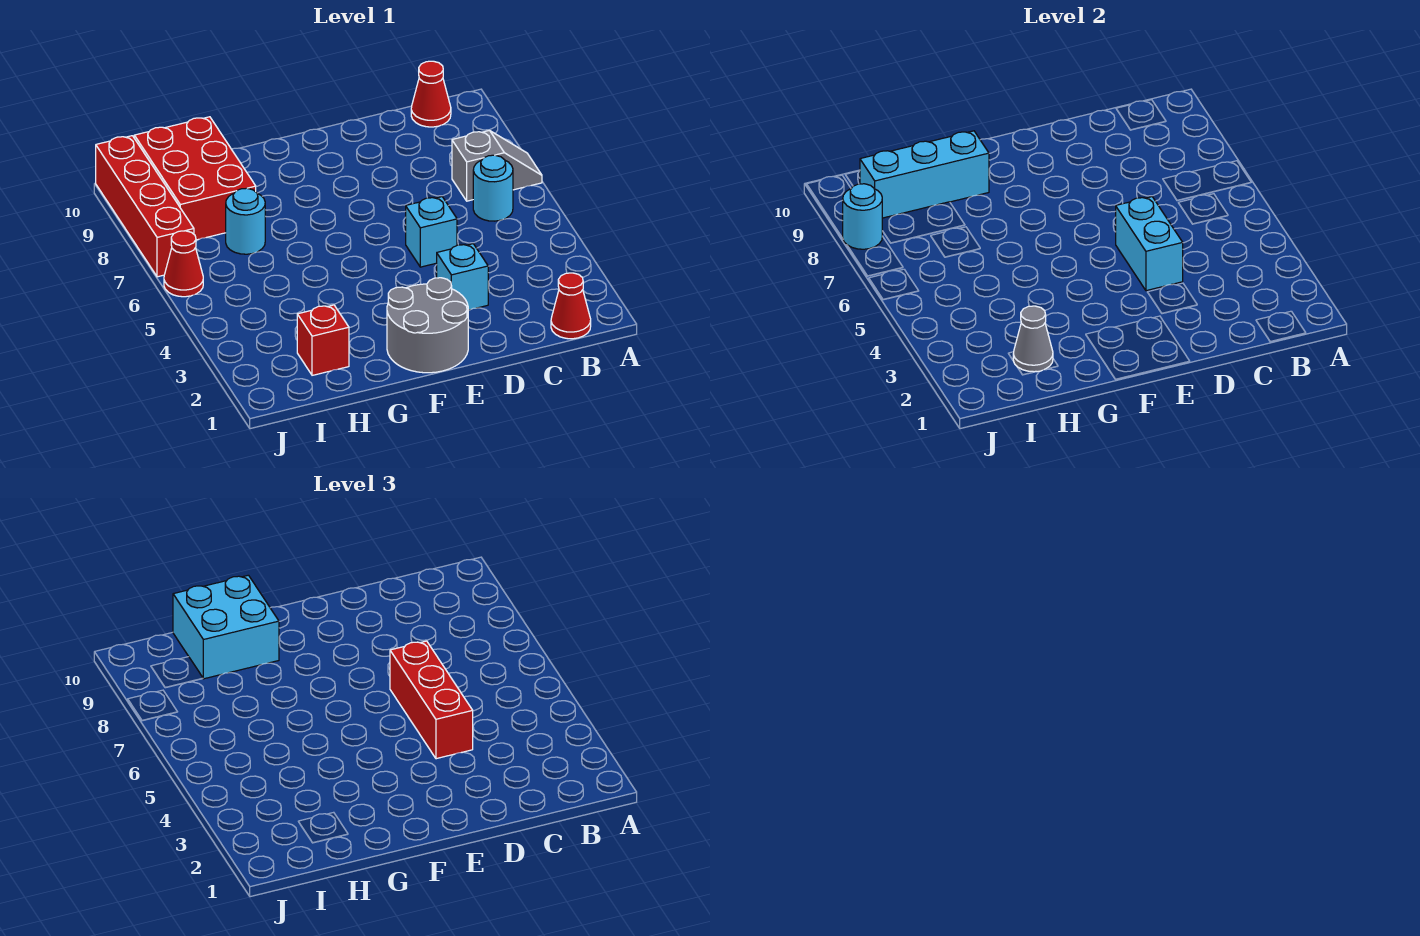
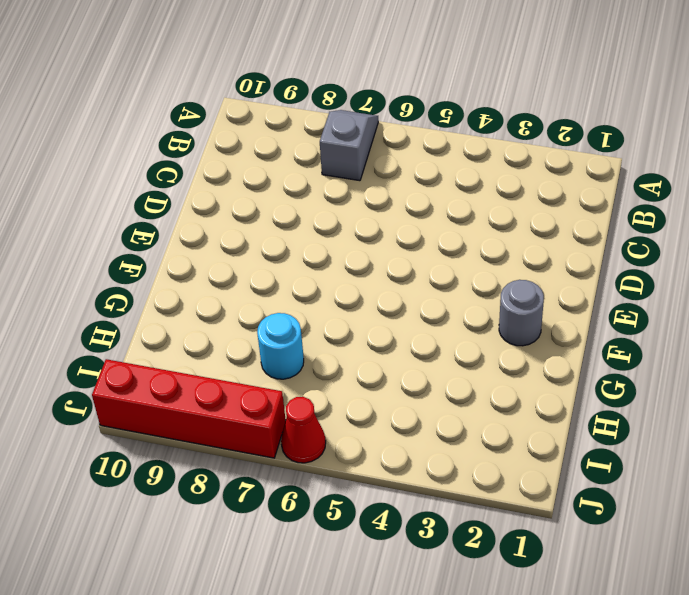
grey round brick F2 level 1 -> grey round brick E1:F2 level 1
none -> red cone B1 level 1
none -> cyan round brick B6 level 1
none -> red cone B10 level 1

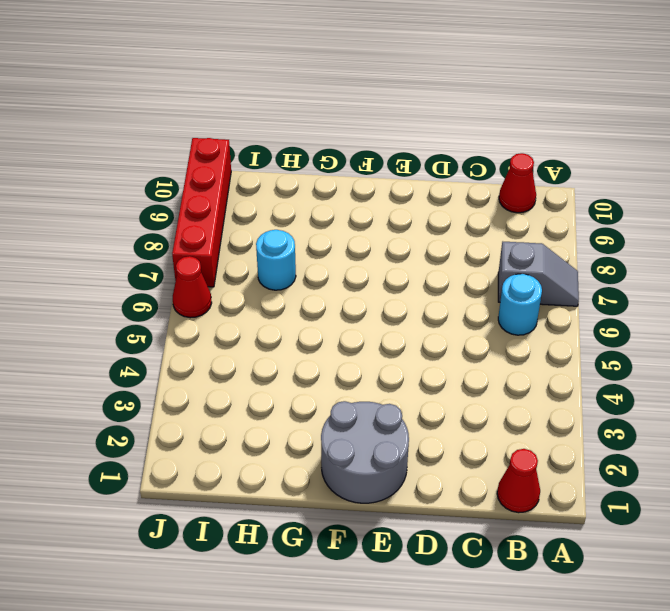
none -> cyan brick D3 level 1
none -> cyan brick D5 level 1
none -> red brick H2 level 1

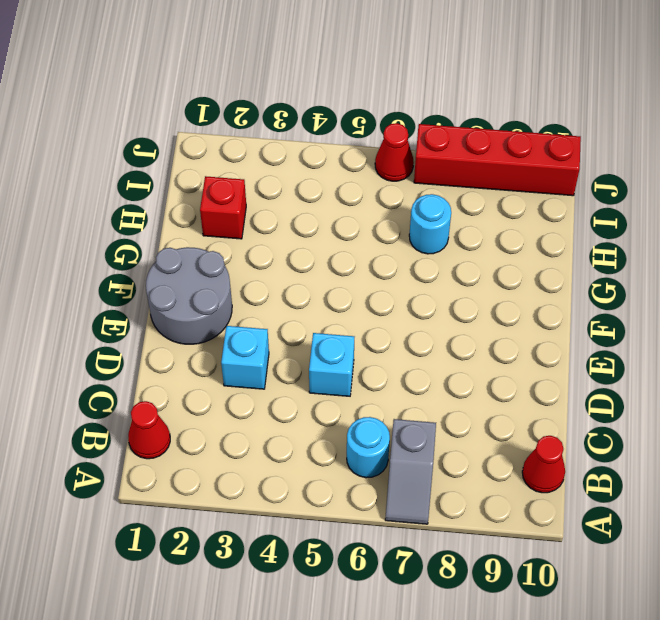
none -> red brick H8:I10 level 1
none -> cyan brick D4:D5 level 2
none -> cyan brick G9:I9 level 2

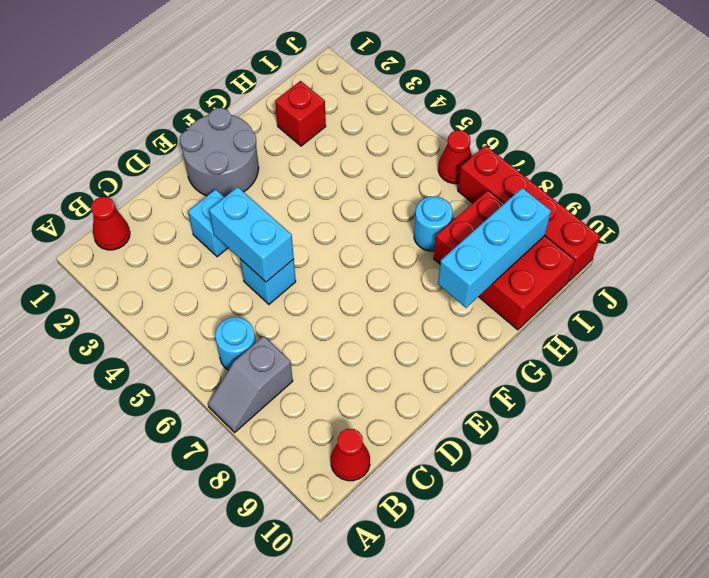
none -> grey cone H2 level 2
none -> cyan round brick J8 level 2
none -> red brick D4:D6 level 3

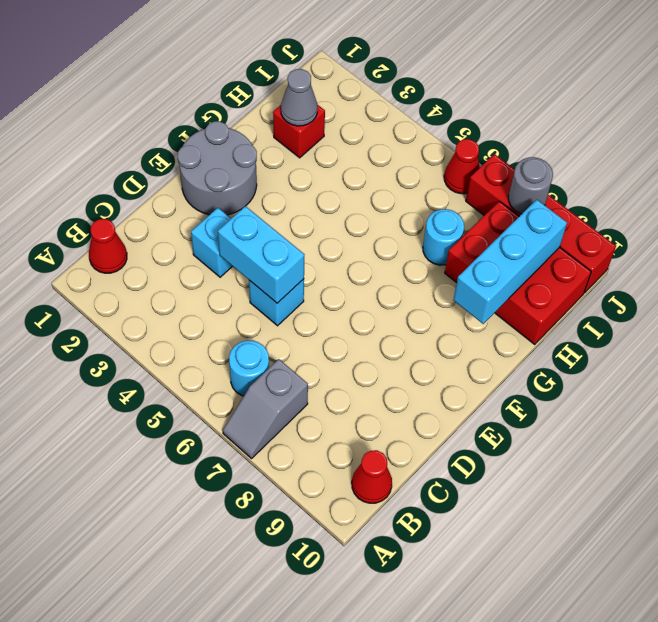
grey round brick J8 level 2 -> cyan round brick J8 level 2
none -> red brick D4:D6 level 3
none -> cyan brick G9:H10 level 3

